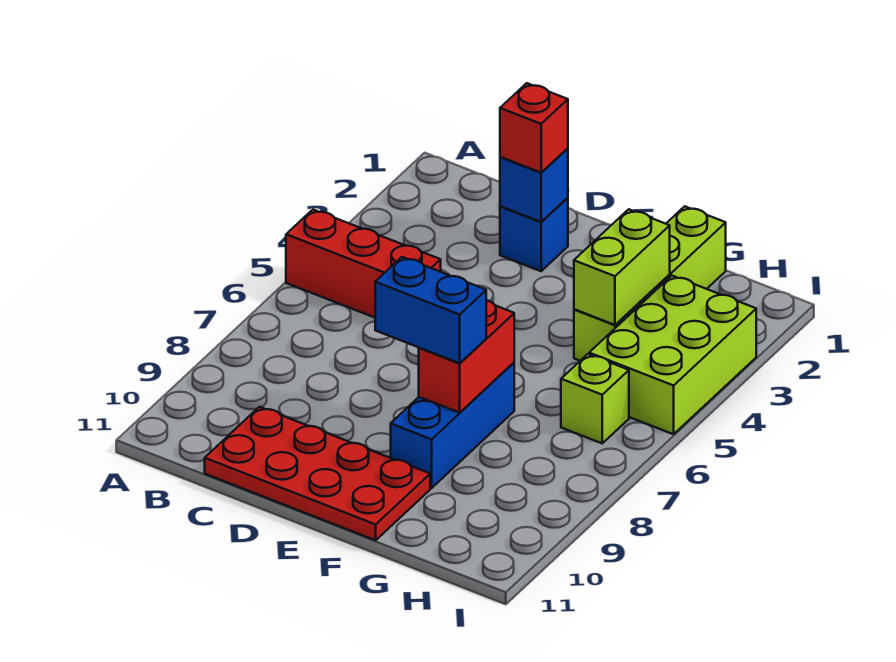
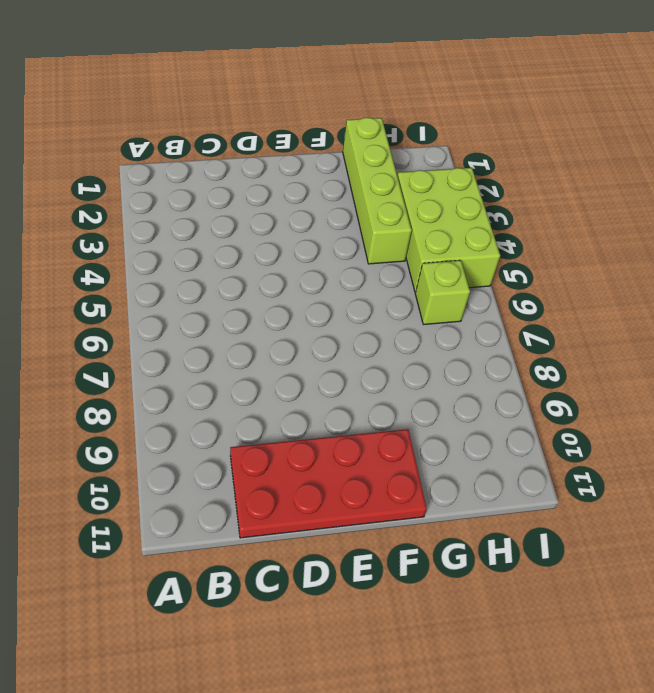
none -> red brick A5:C5 level 1
none -> blue brick D2 level 1
none -> blue brick F7:F9 level 1

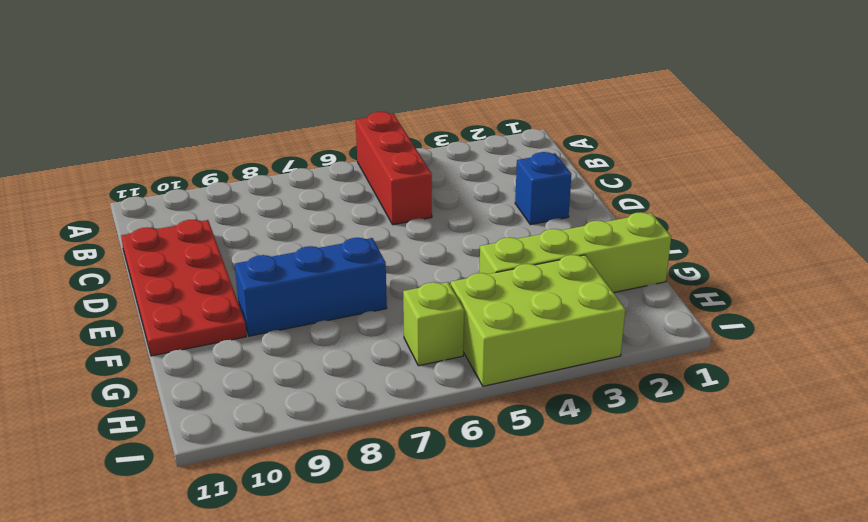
none -> blue brick D2 level 2
none -> red brick F7:F8 level 2
none -> lime brick G3:G4 level 2

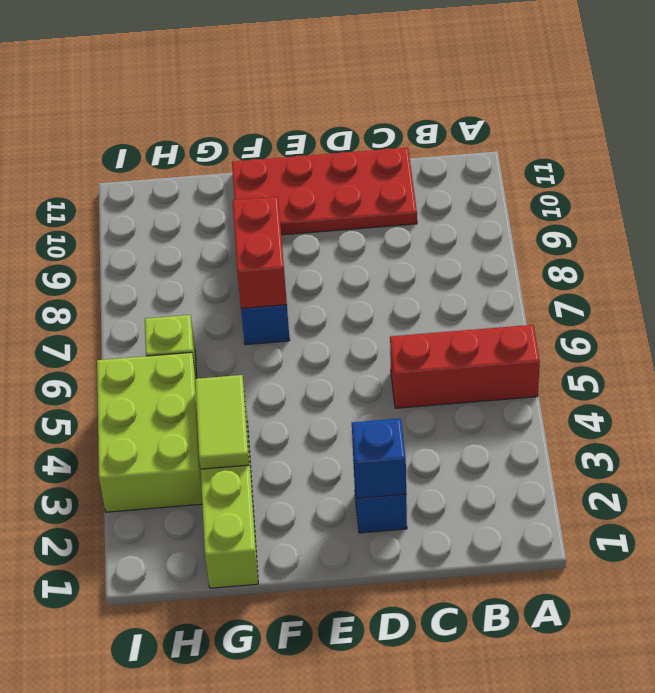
lime tile G3:G4 level 2 -> lime brick G3:G4 level 2
none -> red brick D2 level 3
none -> blue brick E8:F8 level 3

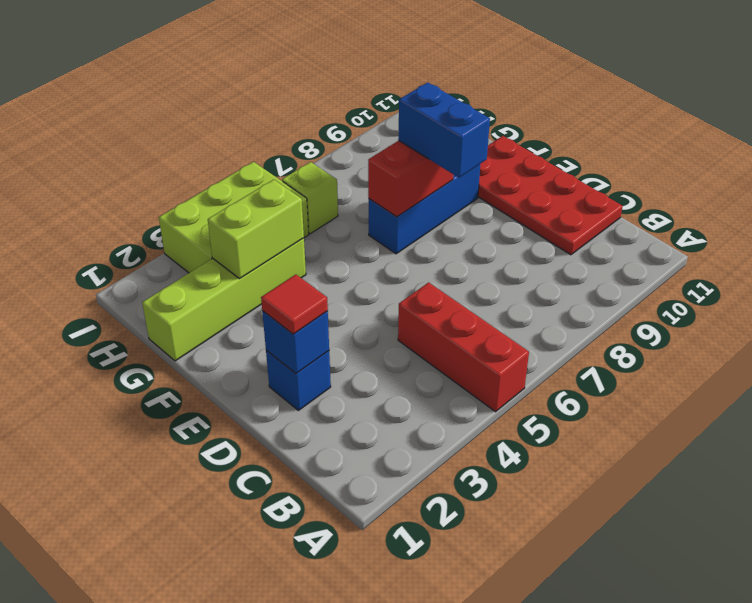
red tile D2 level 3 -> red brick D2 level 3

